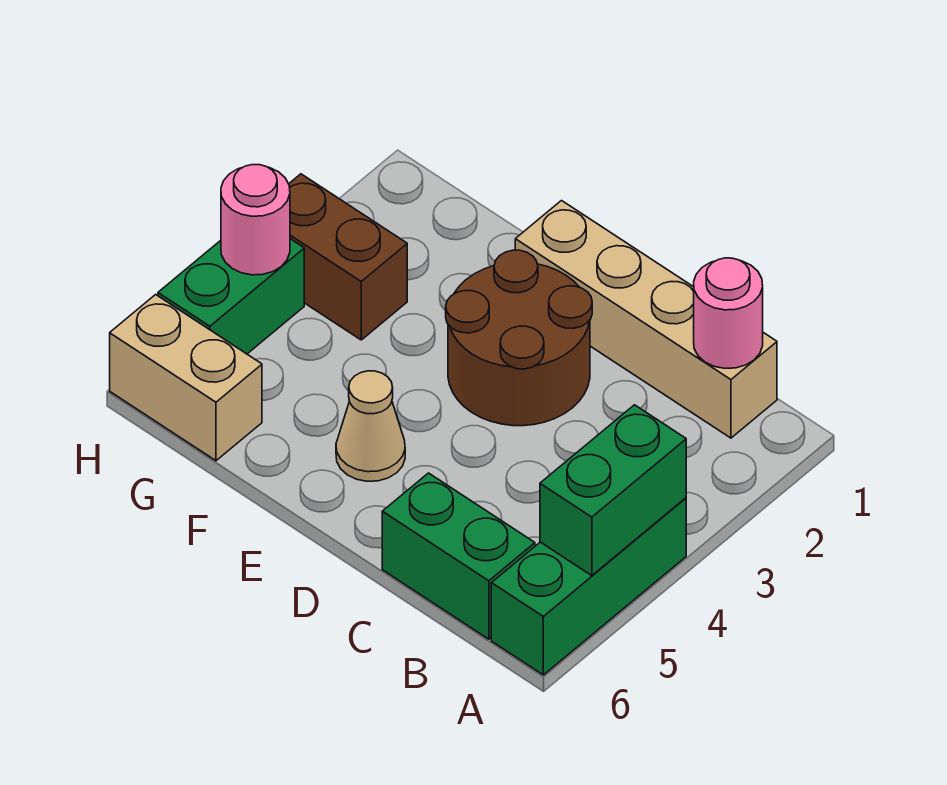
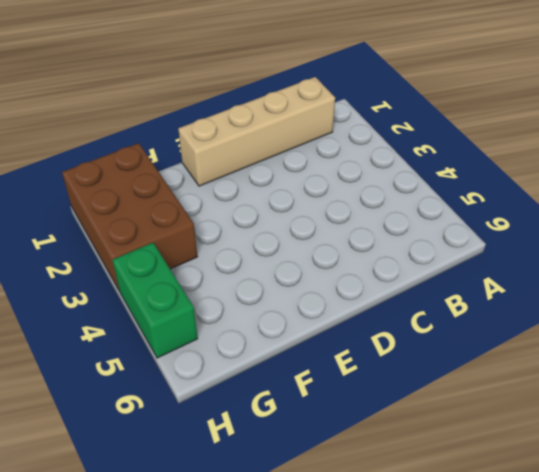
brown brick G1:H3 level 1 -> brown brick G3:H3 level 1
none -> green brick A4:A6 level 1
none -> green brick B6:C6 level 1

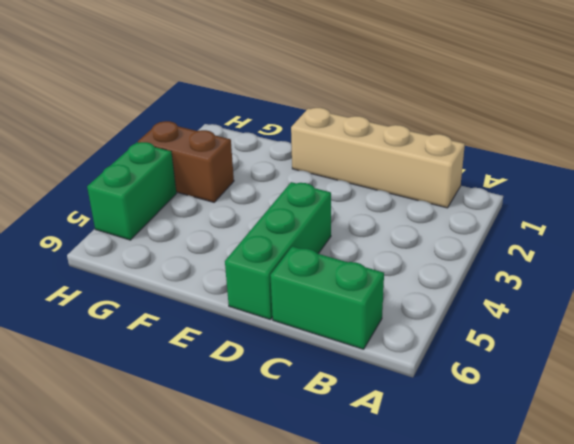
green brick D4:D6 level 1 -> green brick A4:A6 level 1
none -> brown round brick D2:E3 level 1
none -> tan cone E5 level 1

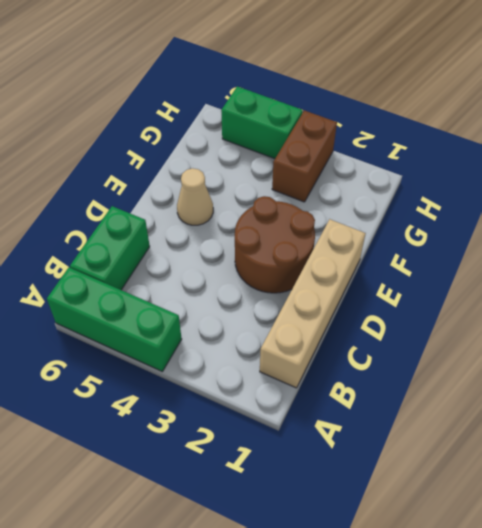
none -> tan brick G6:H6 level 1
none -> green brick A4:A5 level 2

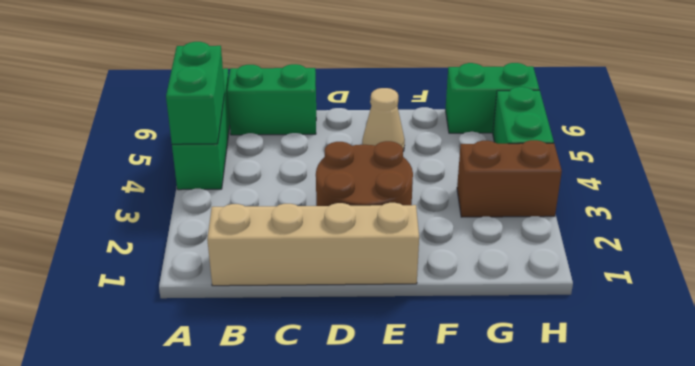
green brick G6:H6 level 1 -> tan brick G6:H6 level 1
none -> pink round brick B1 level 2
none -> pink round brick H4 level 2

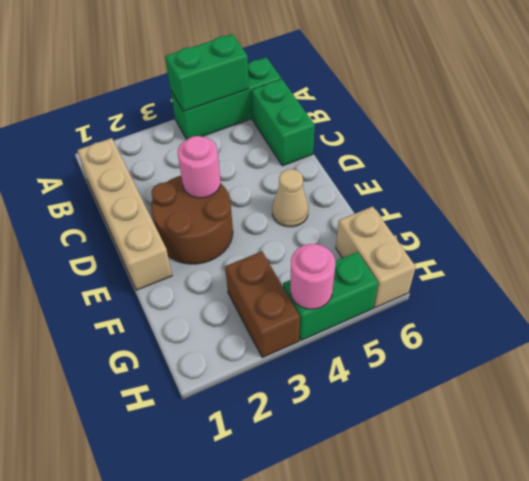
pink round brick D3 level 2 -> pink round brick B1 level 2

